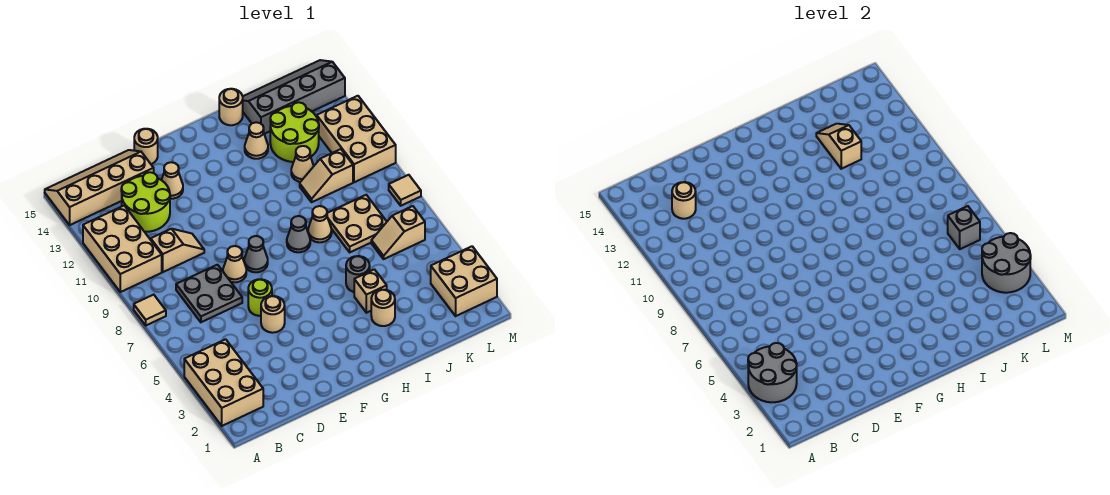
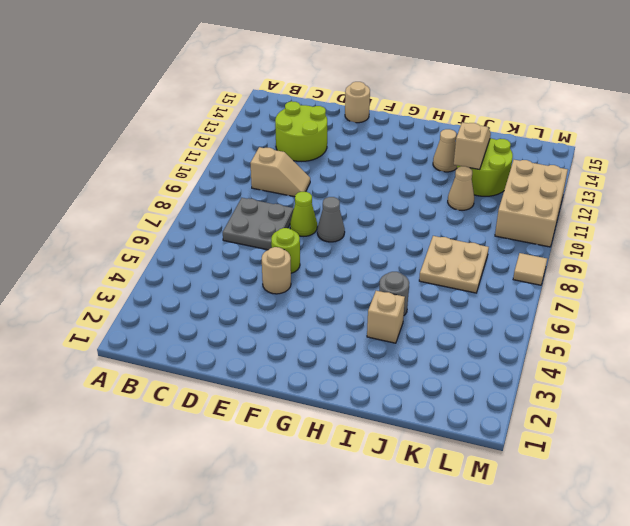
lime cone E8 level 1 -> tan cone E8 level 1
none -> tan brick A2:B4 level 1
none -> tan tile A8 level 1
none -> tan brick A10:B12 level 1
none -> tan slope A14:D15 level 1 top 14

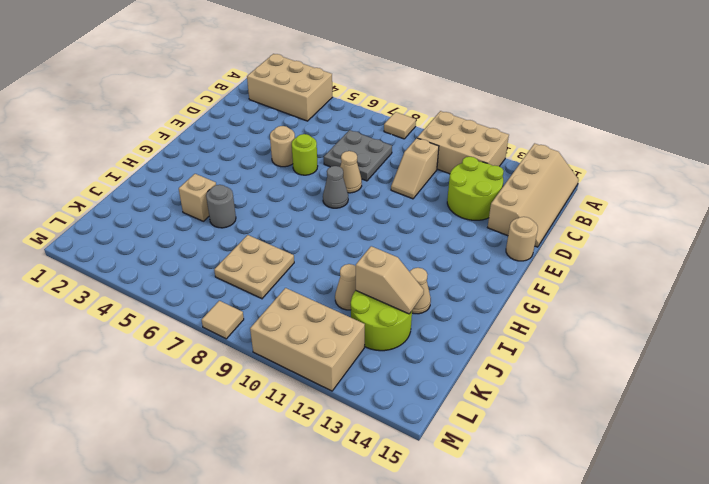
none -> tan cone E13 level 1
none -> grey cone H8 level 1
none -> tan round brick I3 level 1
none -> tan cone I8 level 1

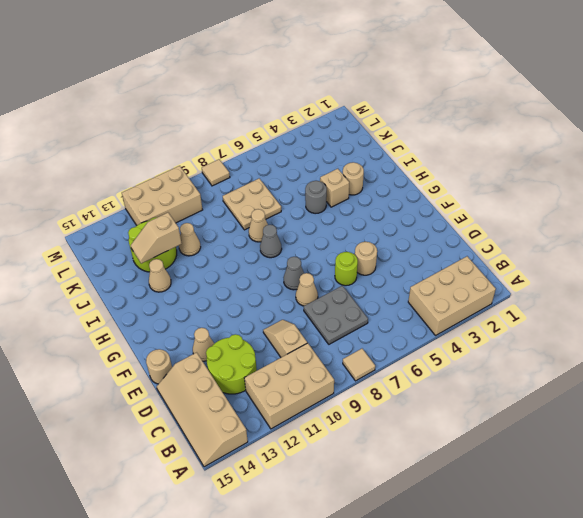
none -> tan round brick I15 level 1
none -> tan slope J10:K10 level 1 top K
none -> grey slope J14:M15 level 1 top 14
none -> tan slope K6:L6 level 1 top L

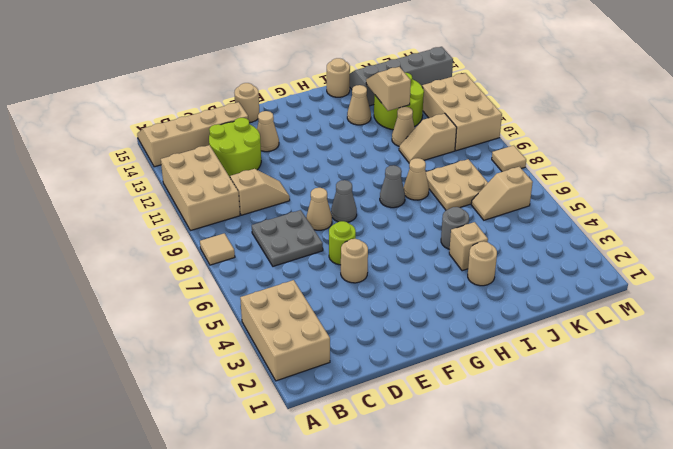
none -> tan brick L2:M3 level 1
none -> grey round brick A3:B4 level 2
none -> tan round brick C13 level 2
none -> grey round brick L3:M4 level 2

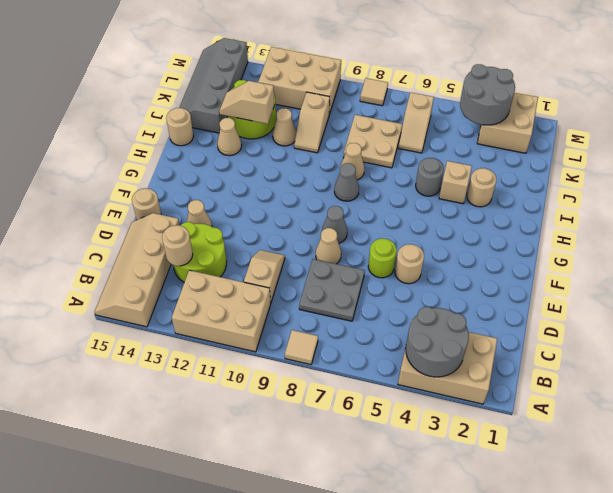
none -> grey brick L6 level 2

